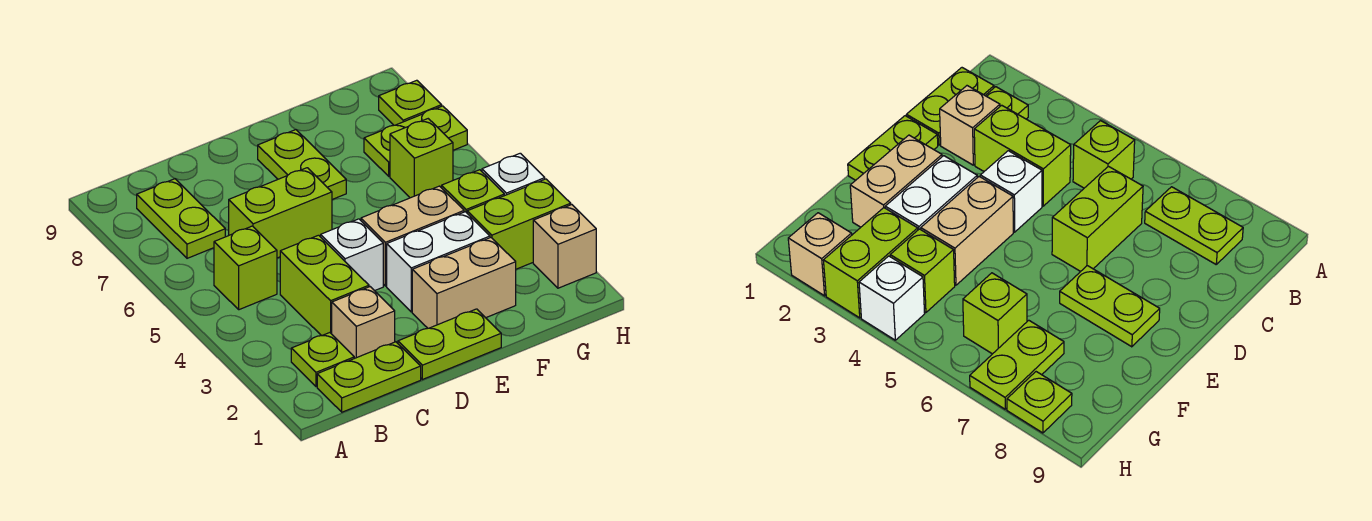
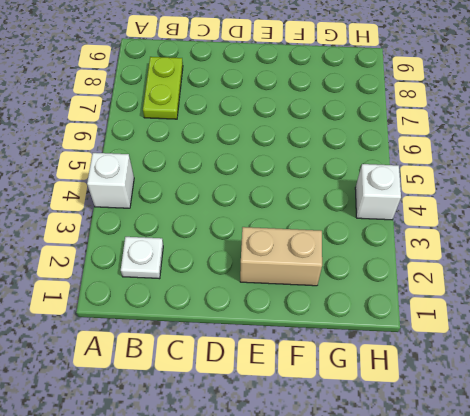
white brick A4 level 1 -> white brick D4 level 1
white plate B2 level 1 -> lime plate B2 level 1
none -> lime plate B1:C1 level 1
none -> lime brick B5 level 1
none -> tan brick C2 level 1

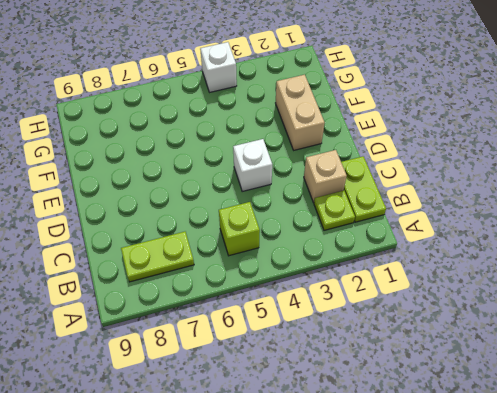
none -> lime brick C3:C4 level 1
none -> lime brick C6:D6 level 1
none -> lime plate D1:E1 level 1

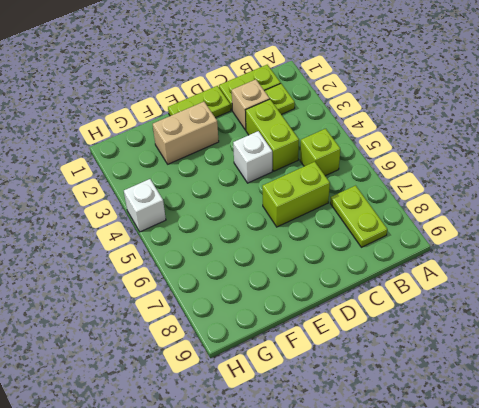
none -> white brick E3:F3 level 1
none -> tan brick E4:F4 level 1
none -> lime plate E7:E8 level 1

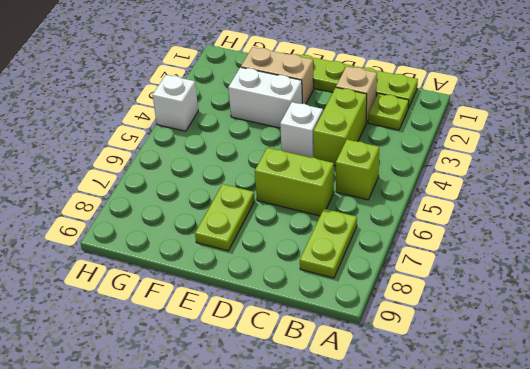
none -> tan brick E4:F4 level 1
none -> lime brick G3:H3 level 1
none -> lime brick G4 level 1

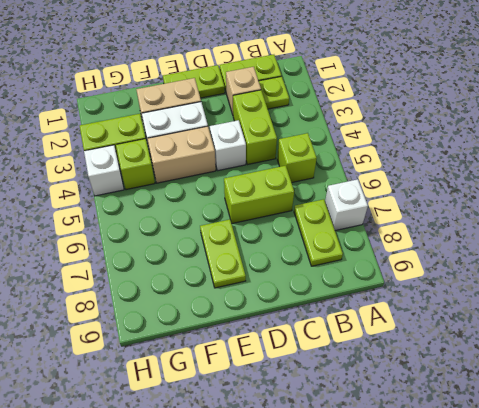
white brick A7 level 1 -> none
none -> lime brick G6 level 1
none -> lime plate G7:H7 level 1
none -> tan brick H2 level 1

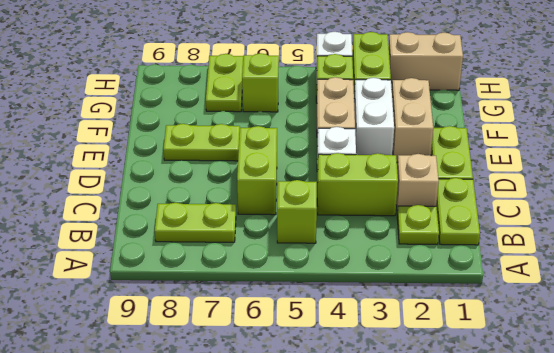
tan brick H1:H2 level 1 -> tan brick H2 level 1
none -> lime plate H8 level 1

